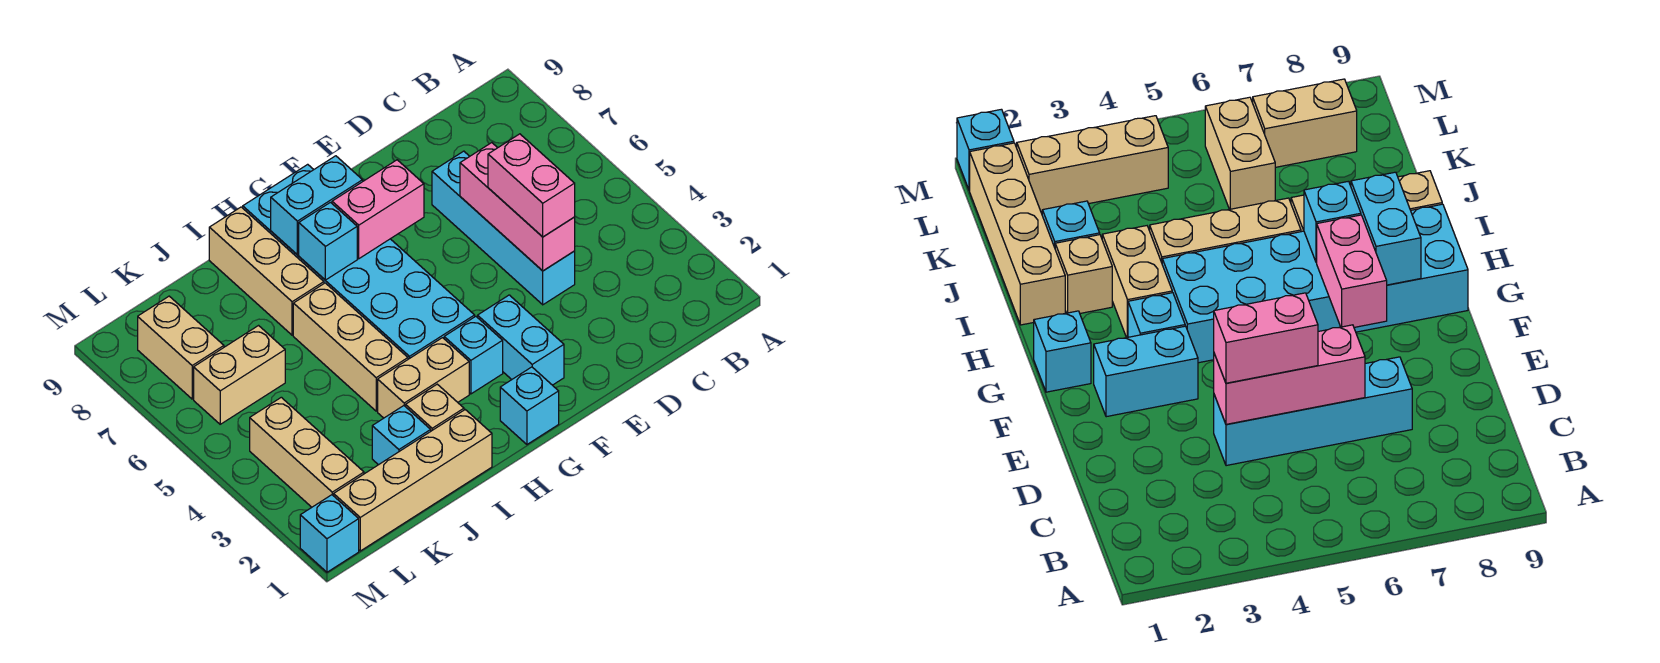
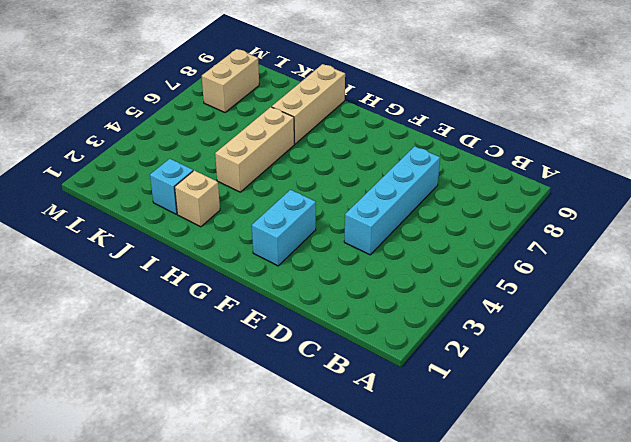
none -> cyan brick G1 level 1
none -> cyan brick G3 level 1
none -> cyan brick G4:H9 level 1

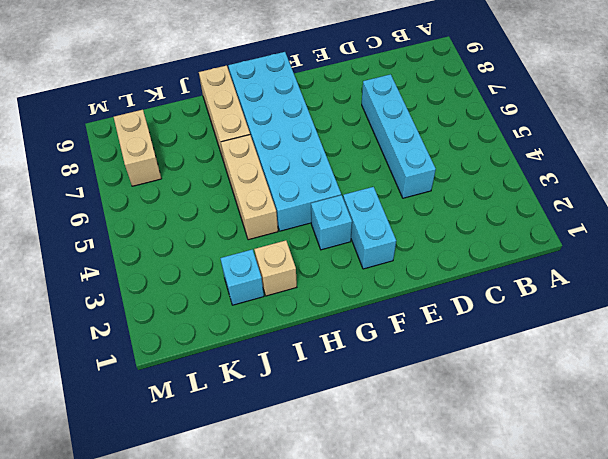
none -> cyan brick G1 level 1
none -> tan brick H3:I3 level 1
none -> tan brick I1:L1 level 1

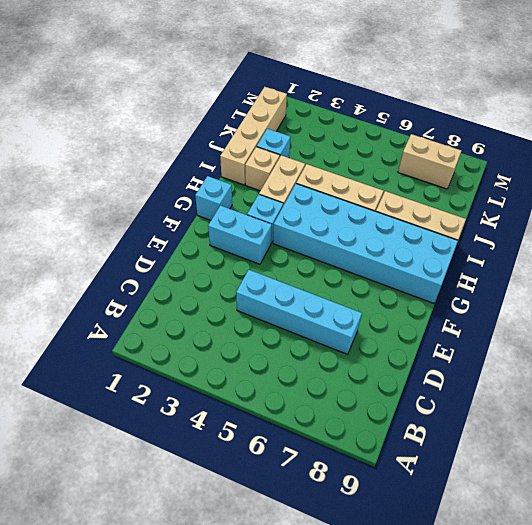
none -> tan brick K6:L6 level 1
none -> tan brick L2:L4 level 1
none -> cyan brick M1 level 1

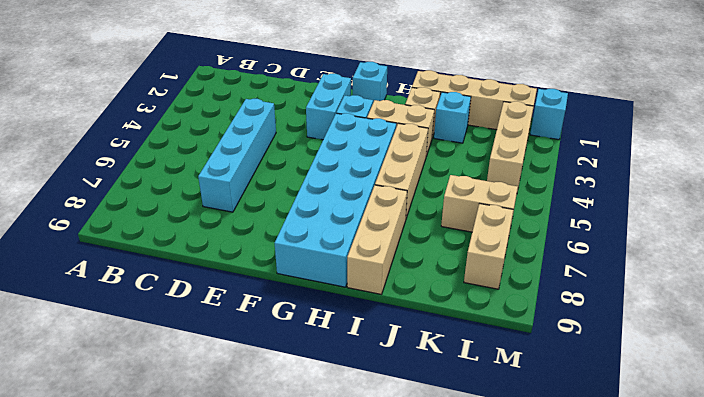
none -> pink brick D4:D6 level 2
none -> pink brick F7:G7 level 2
none -> cyan brick G8:H8 level 2

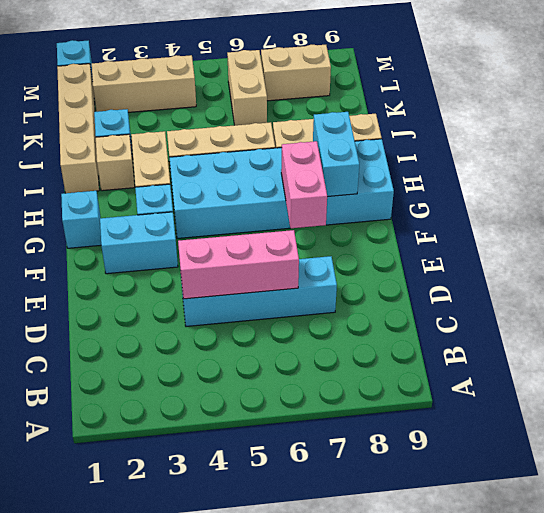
none -> cyan brick H7 level 2
none -> pink brick D4:D5 level 3

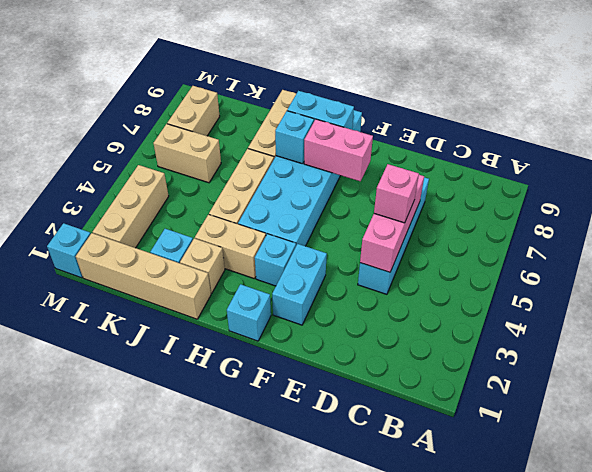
pink brick D5 level 3 -> pink brick D4:D5 level 3

